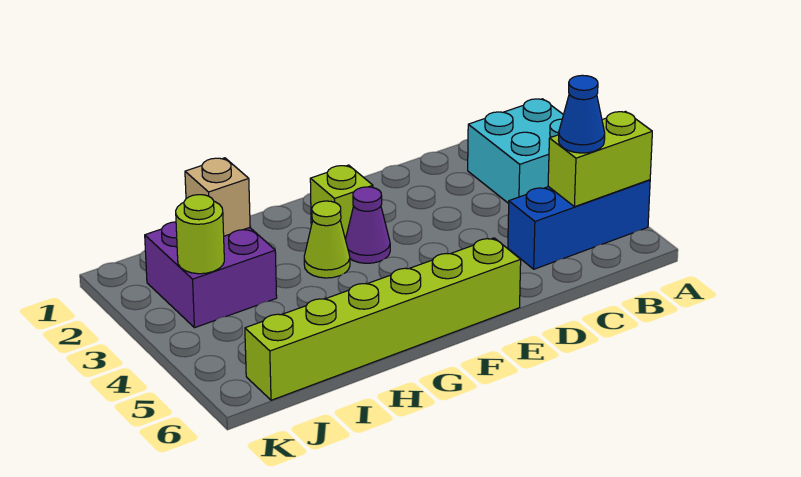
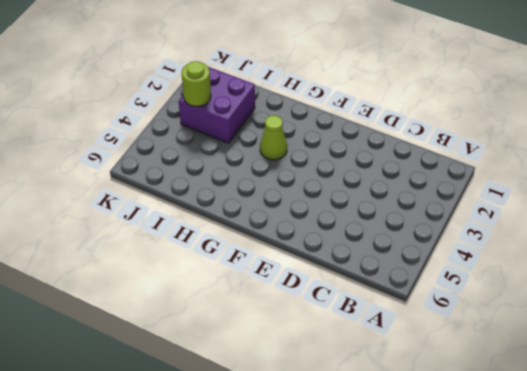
none -> cyan brick A2:B3 level 1
none -> blue brick A5:C5 level 1

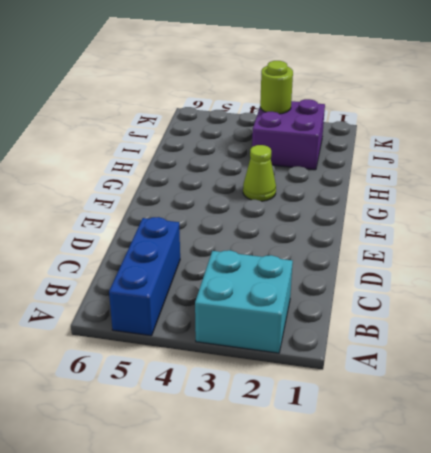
none -> lime brick E6:J6 level 1
none -> lime brick F2 level 1

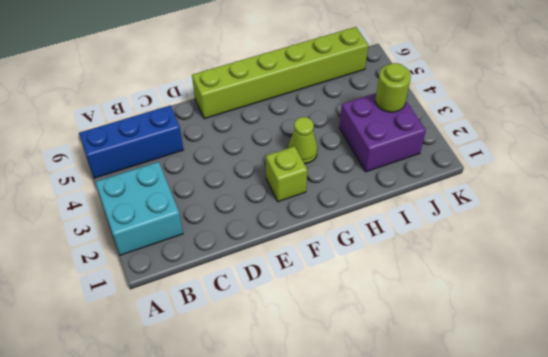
none -> purple cone F3 level 1
none -> lime brick A5:B5 level 2

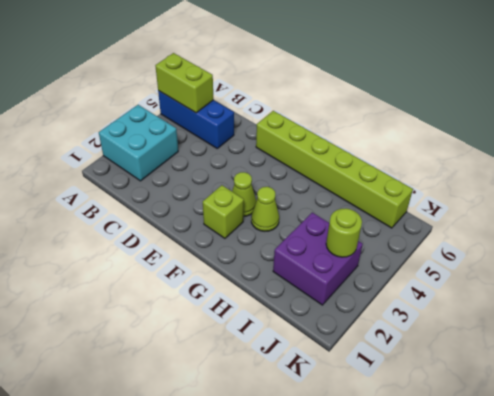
lime cone F3 level 1 -> purple cone F3 level 1
none -> tan brick I2 level 2
none -> blue cone B5 level 3

